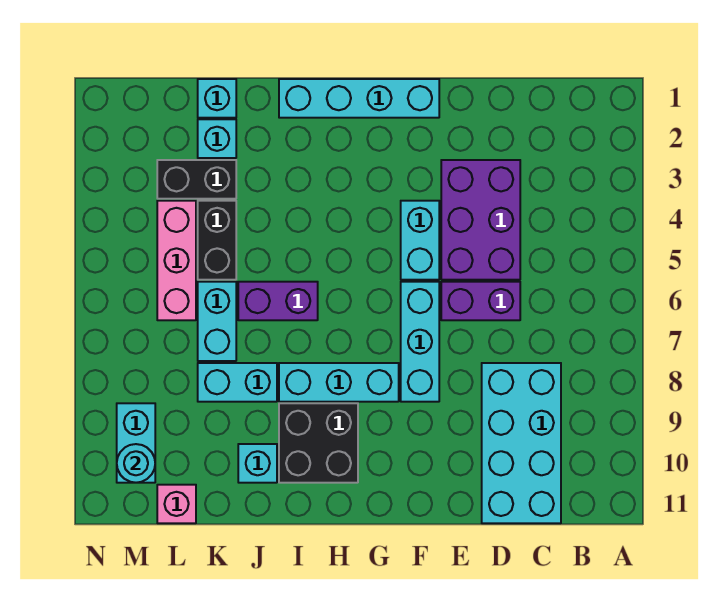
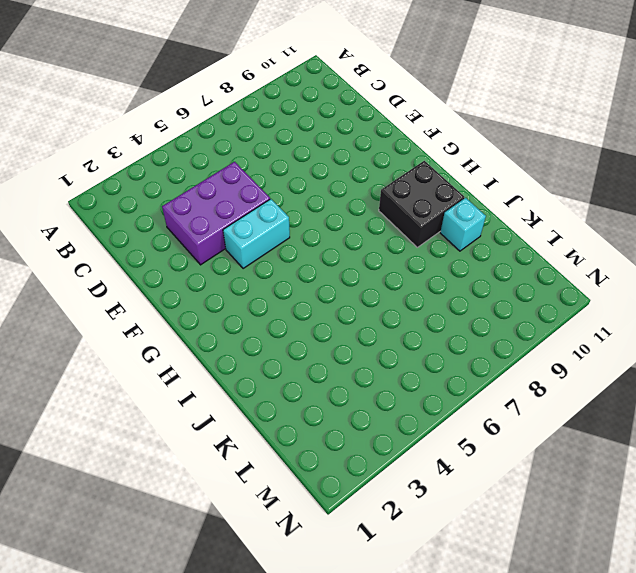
none -> cyan brick C8:D11 level 1
none -> purple brick D6:E6 level 1
none -> cyan brick F1:I1 level 1

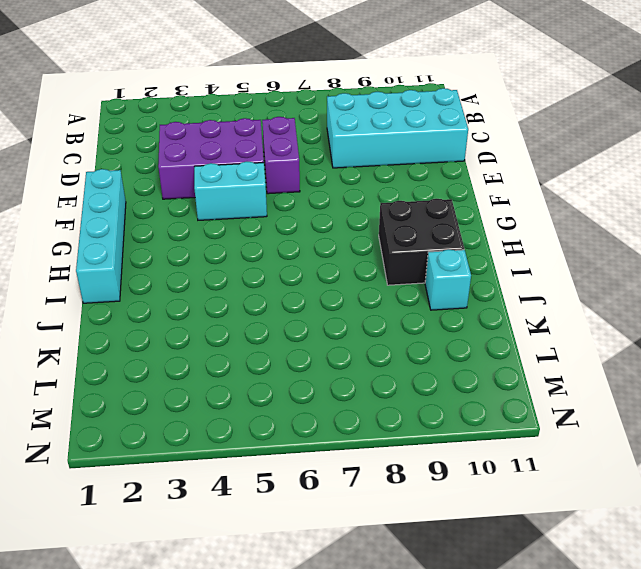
none -> cyan brick F6:F8 level 1
none -> cyan brick G8:I8 level 1
none -> purple brick I6:J6 level 1

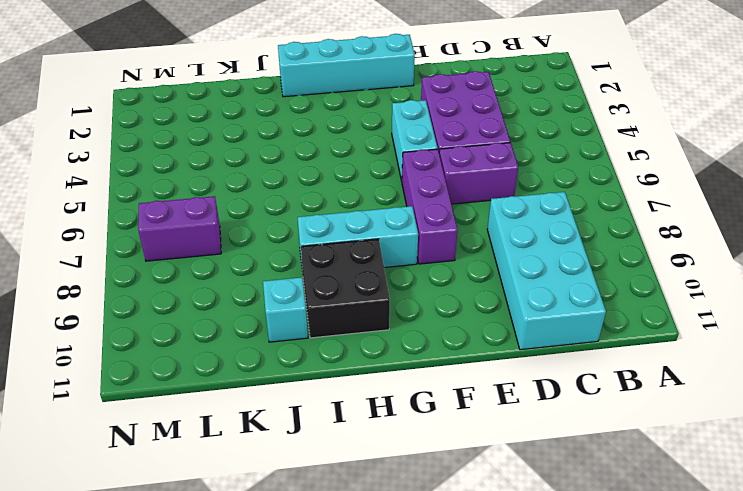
purple brick F6:F8 level 1 -> cyan brick F6:F8 level 1
purple brick L7:M7 level 1 -> purple brick I6:J6 level 1
none -> cyan brick J8:K8 level 1
none -> cyan brick K1 level 1
none -> cyan brick K2 level 1

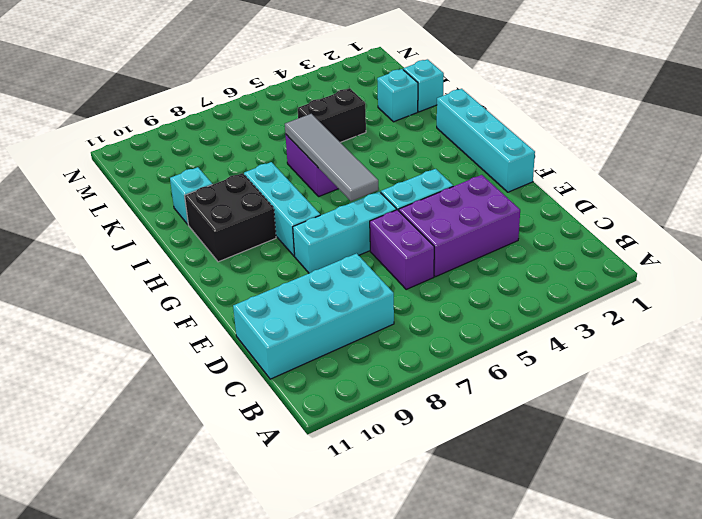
grey tile G6:J6 level 2 -> none
none -> cyan brick J8:K8 level 1
none -> black brick K3:L3 level 1
none -> cyan brick K6:K7 level 1

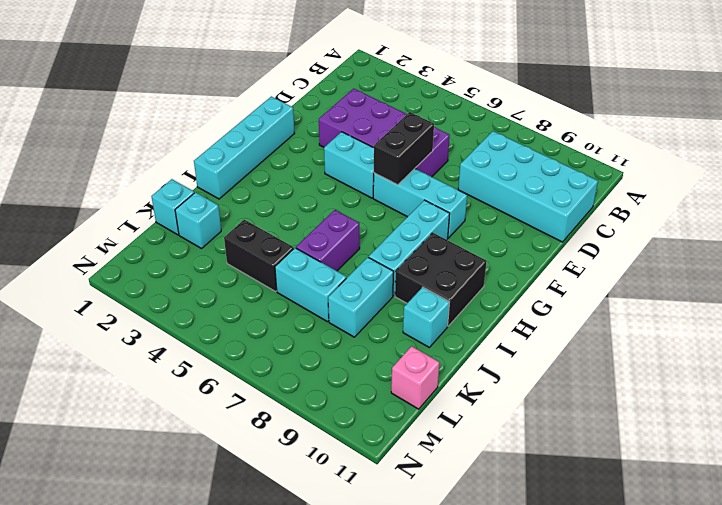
black brick E6:F6 level 2 -> black brick K3:L3 level 1
none -> pink brick L4:L6 level 1
none -> cyan brick M9:M10 level 1
none -> cyan round brick M10 level 2

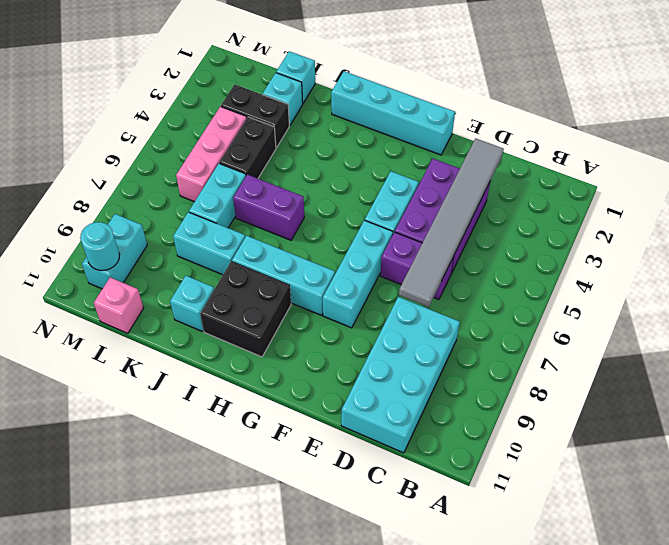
grey tile D2:D7 level 2 -> none

